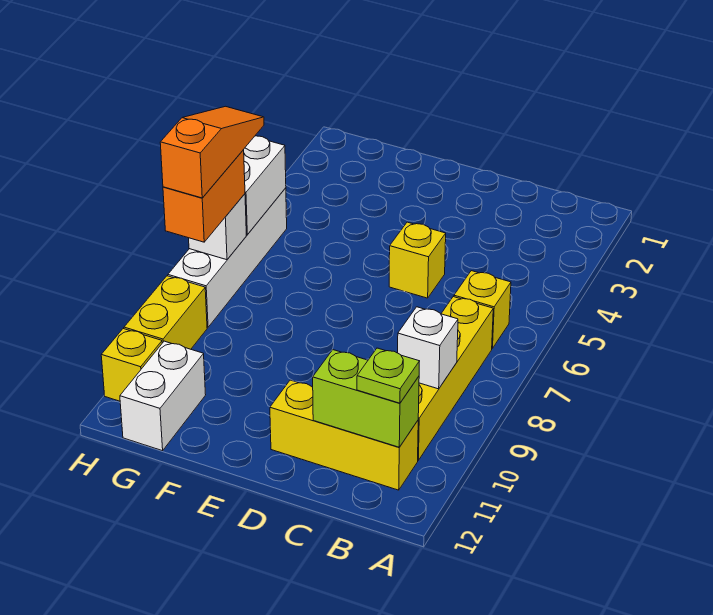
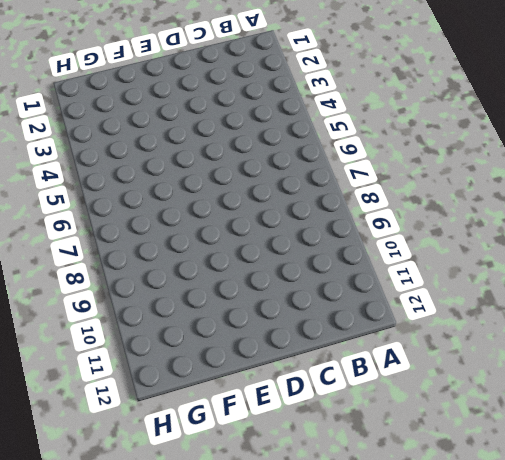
none -> yellow brick B6 level 1
none -> yellow brick B7:B10 level 1
none -> yellow brick B11:D11 level 1

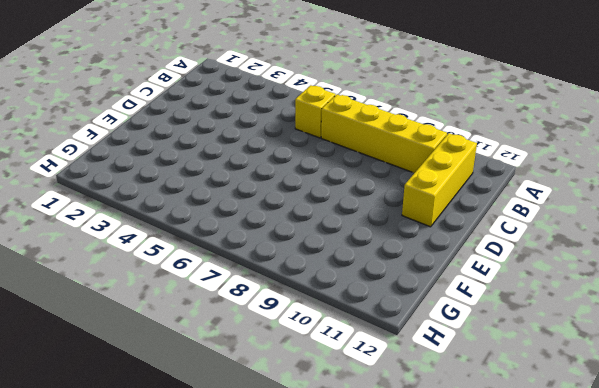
none -> yellow brick D5 level 1
none -> white brick G11:G12 level 1
none -> white brick H5:H8 level 1

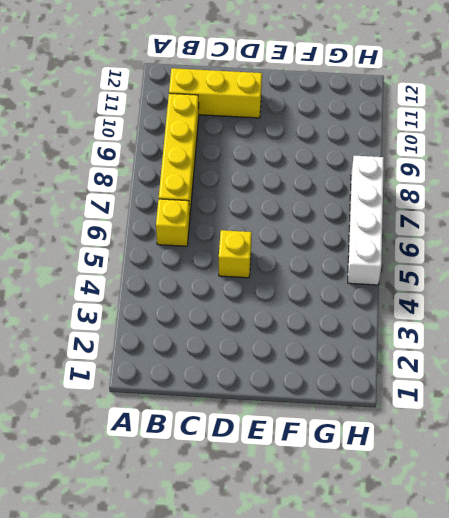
none -> white brick G11:G12 level 1
none -> yellow brick H9:H10 level 1
none -> yellow brick H11 level 1

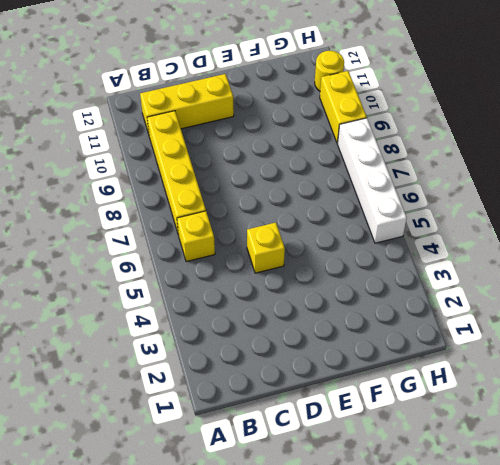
yellow round brick H11 level 1 -> yellow brick H11 level 1
none -> white brick G11:G12 level 1
none -> white brick B9 level 2
none -> lime brick B11:C11 level 2

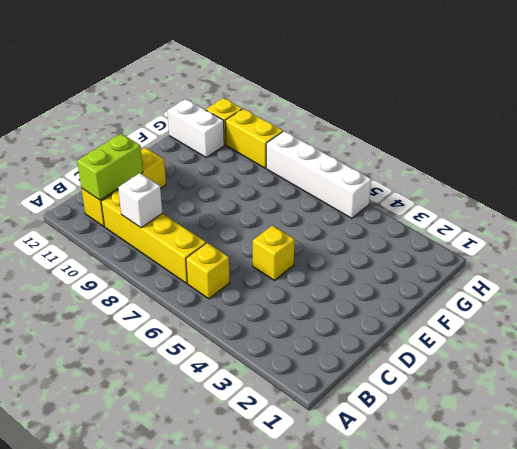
none -> white brick H5:H6 level 2
none -> white brick H7 level 2
none -> lime plate B11 level 3

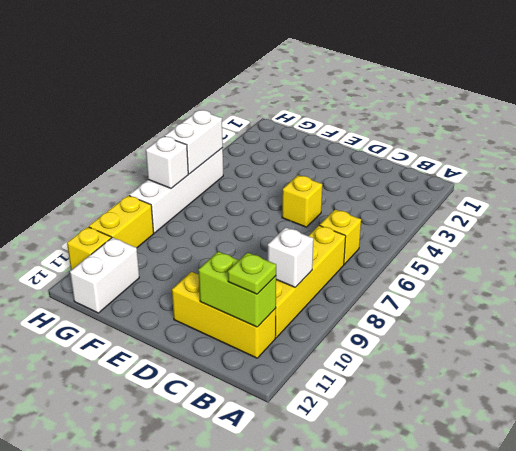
none -> orange brick H7:H8 level 3
none -> orange slope H6:H8 level 4 top 8

